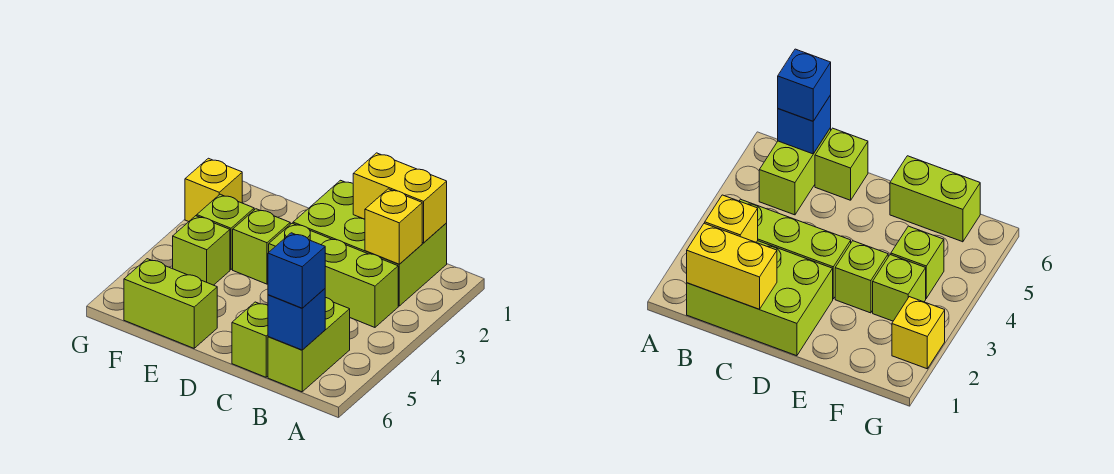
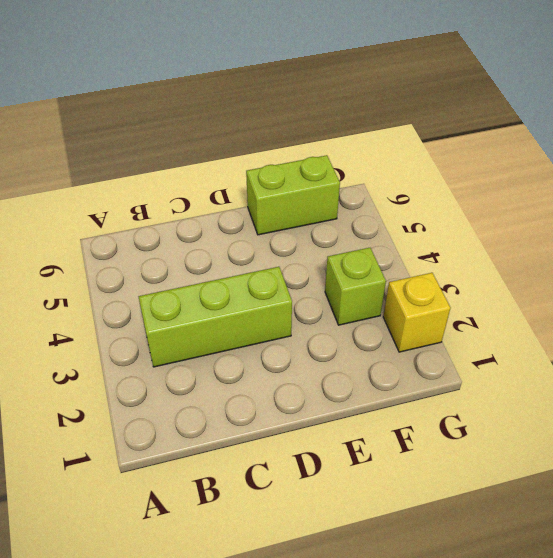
none -> lime brick B1:D2 level 1
none -> lime brick B5:B6 level 1
none -> lime brick C6 level 1

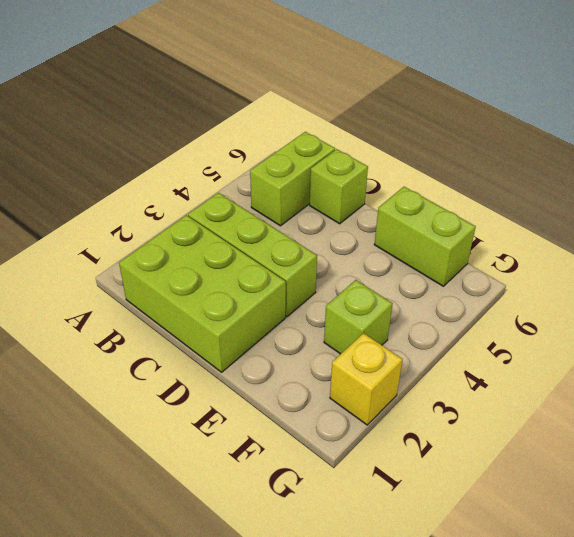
none -> lime brick E3 level 1
none -> lime brick F4 level 1
none -> yellow brick B1:C1 level 2

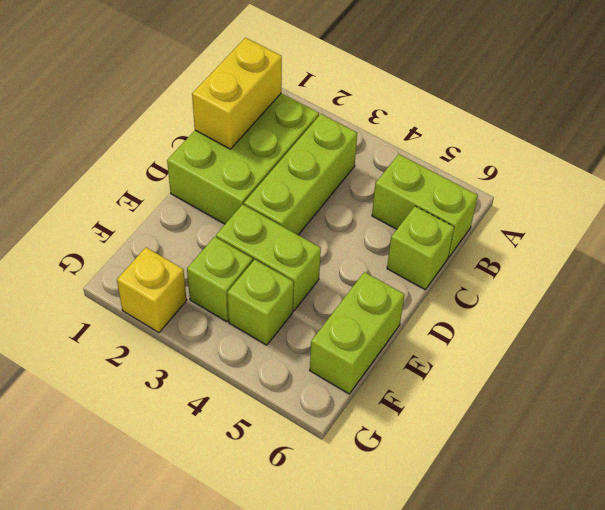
lime brick E3:E4 level 1 -> lime brick E3 level 1
none -> yellow brick B2 level 2
none -> blue brick B6 level 2
none -> blue brick B6 level 3

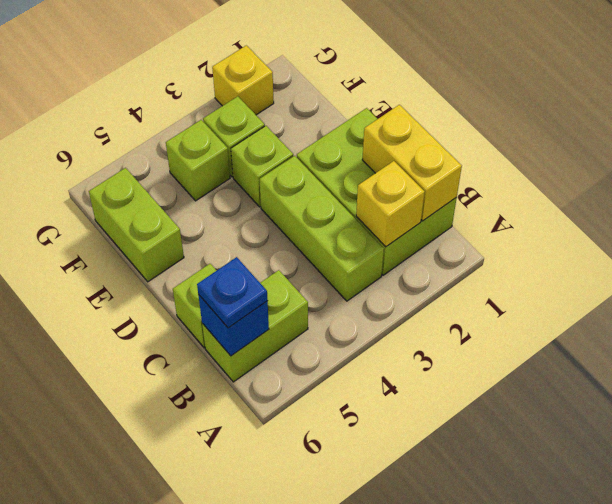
blue plate B6 level 3 -> blue brick B6 level 3

